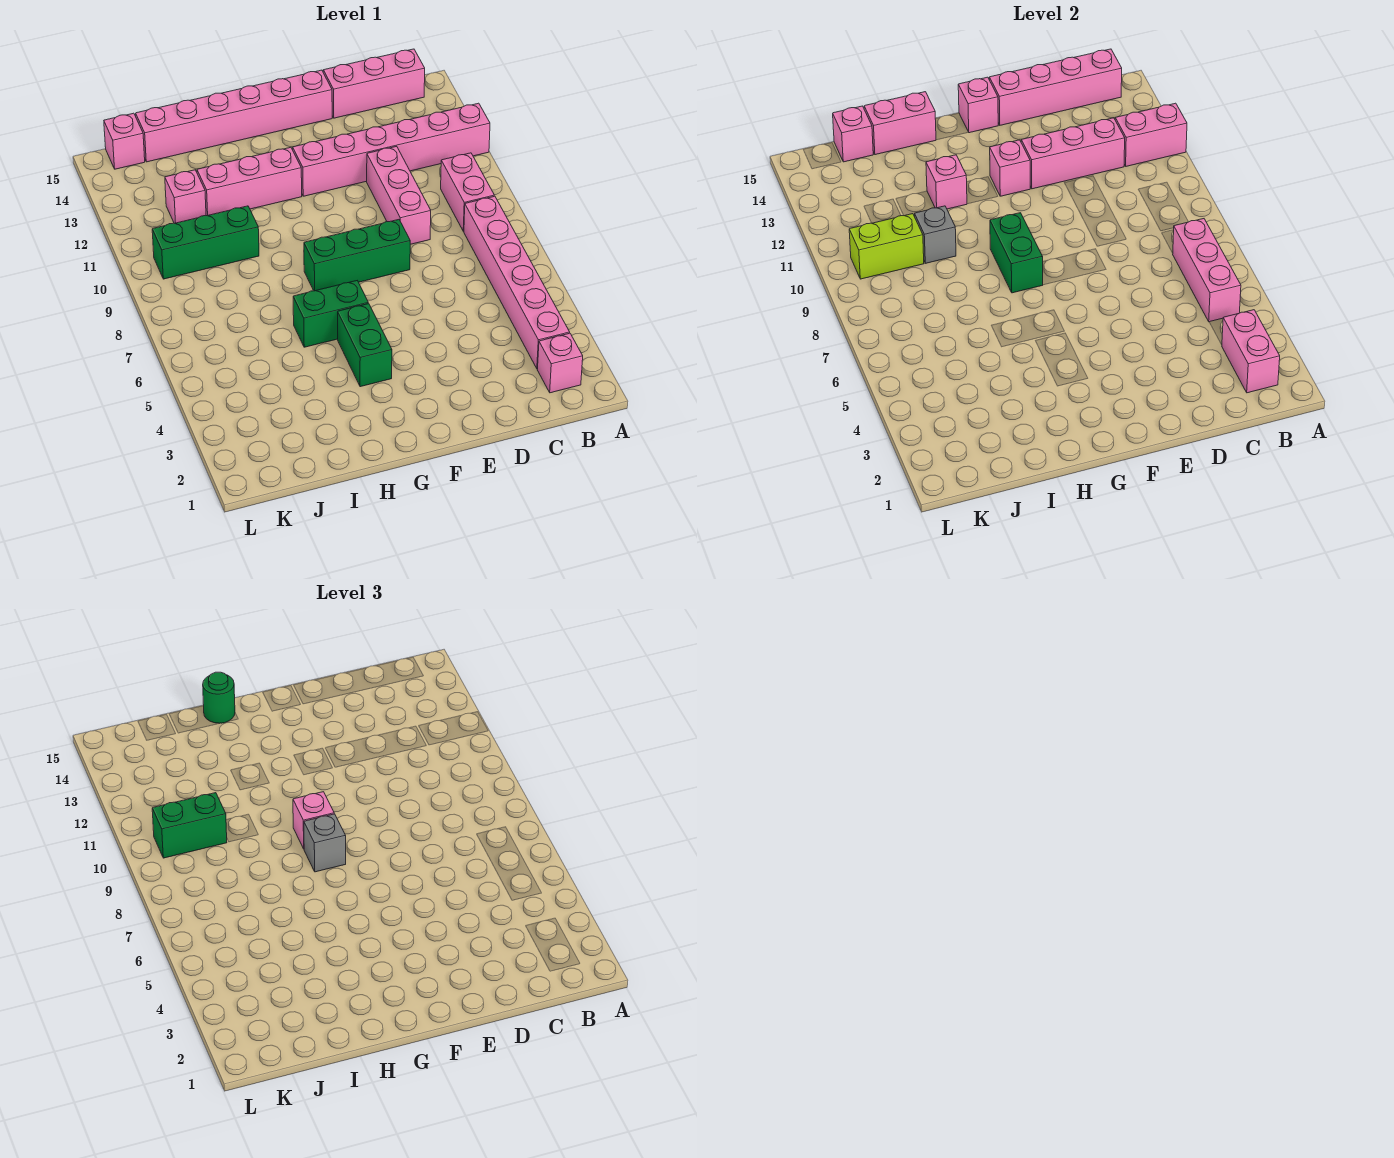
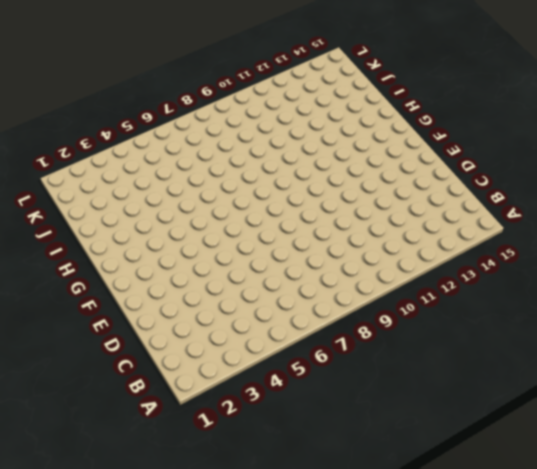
none -> pink brick A12:F12 level 1
none -> pink brick B2 level 1
none -> pink brick B3:B8 level 1
none -> pink brick B9:B10 level 1

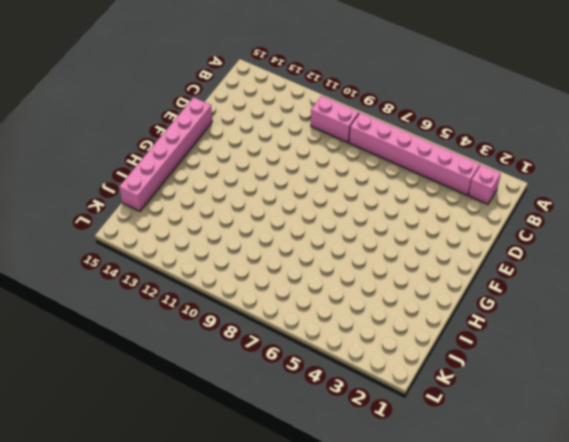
none -> pink brick A12:F12 level 1
none -> pink brick B15:D15 level 1
none -> pink brick D9:D11 level 1
none -> green brick E8:G8 level 1

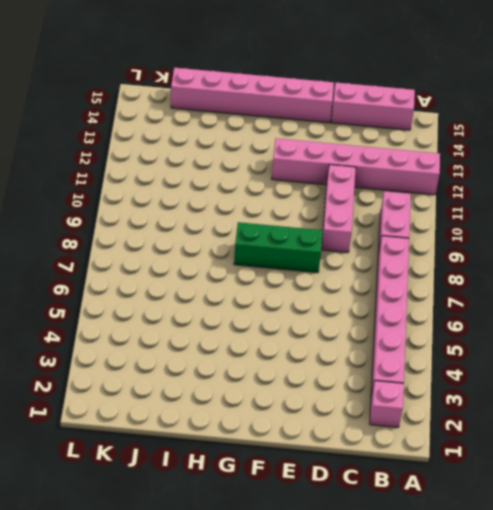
none -> green brick G4:G5 level 1
none -> green brick G6:H6 level 1
none -> pink brick G12:I12 level 1
none -> green brick I10:K10 level 1

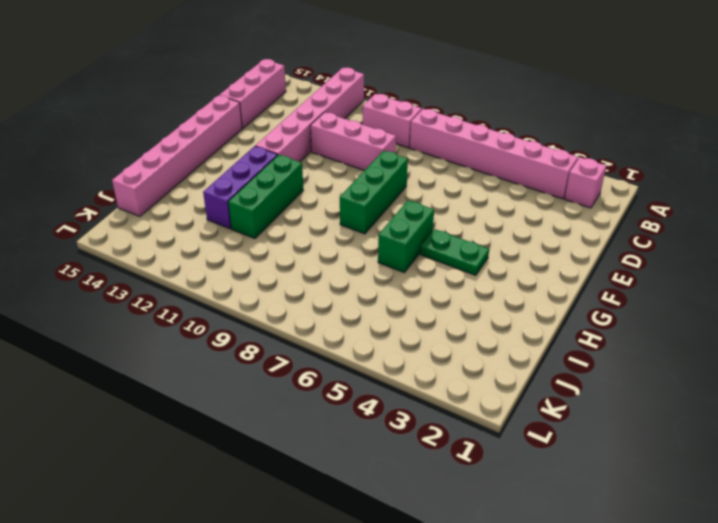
green plate G4:G5 level 1 -> green brick G4:G5 level 1
green brick G11:I11 level 1 -> green brick I10:K10 level 1
purple brick G12:I12 level 1 -> pink brick G12:I12 level 1
none -> pink brick J12 level 1
none -> pink brick K15 level 1
none -> pink brick A12:B12 level 2
none -> pink brick B2:B3 level 2

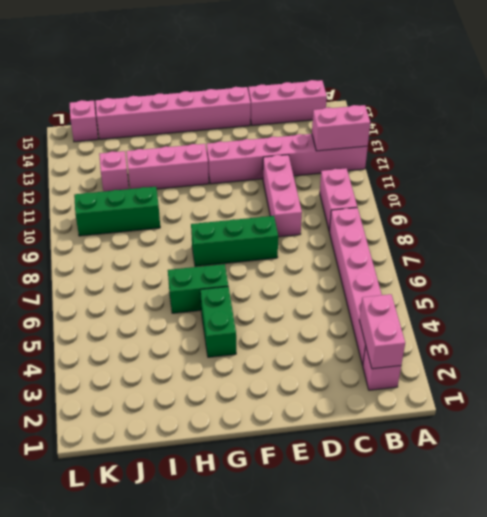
none -> pink brick B5:B7 level 2
none -> pink brick B15:E15 level 2
none -> pink brick C12:E12 level 2
none -> pink brick F12 level 2

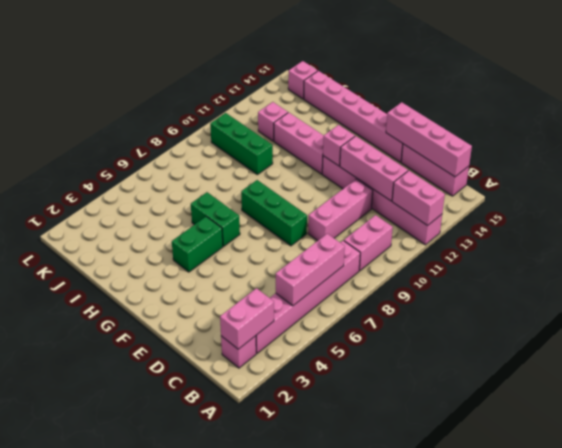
none -> pink brick F15 level 2
none -> green brick G8:G9 level 2
none -> pink brick H12 level 2
none -> pink brick H15:I15 level 2

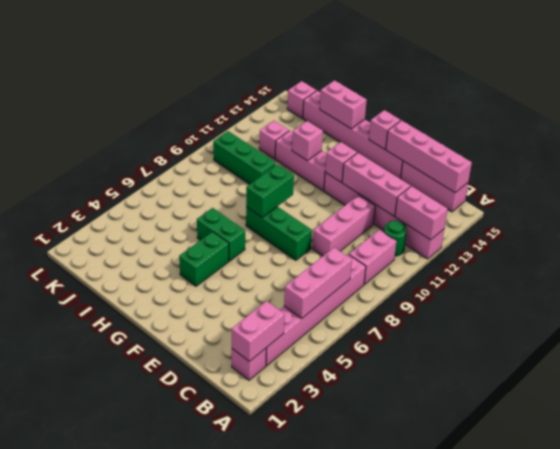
green round brick B11 level 1 -> green round brick H15 level 3
none -> grey brick I10 level 2
none -> lime brick J10:K10 level 2
none -> pink brick J15 level 2
none -> grey brick G8 level 3

